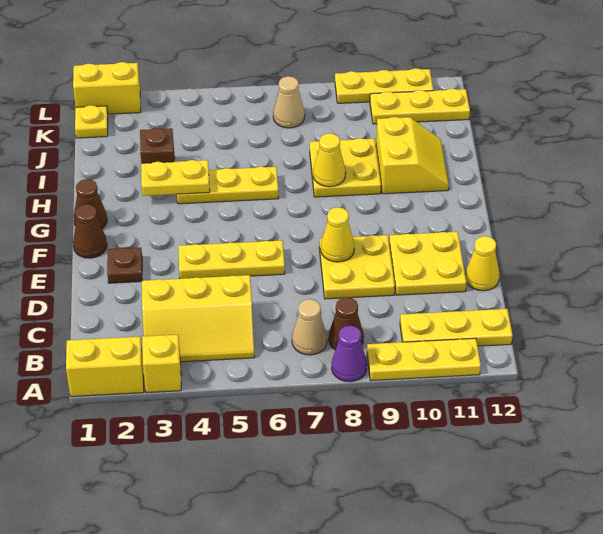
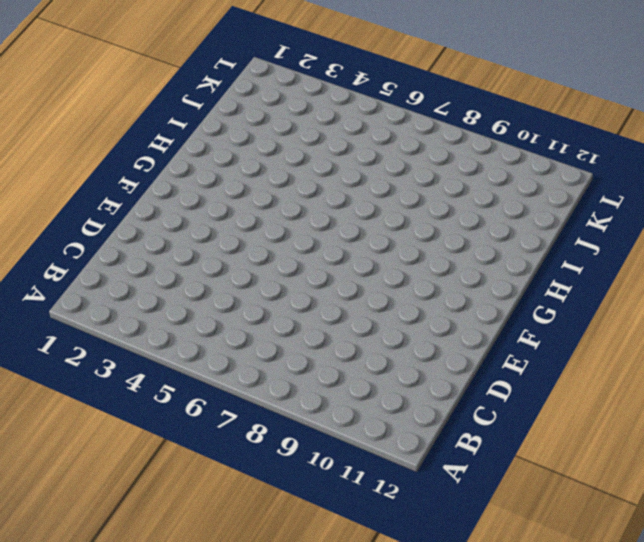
none -> yellow brick A1:A2 level 1
none -> yellow brick A3 level 1
none -> purple cone A8 level 1

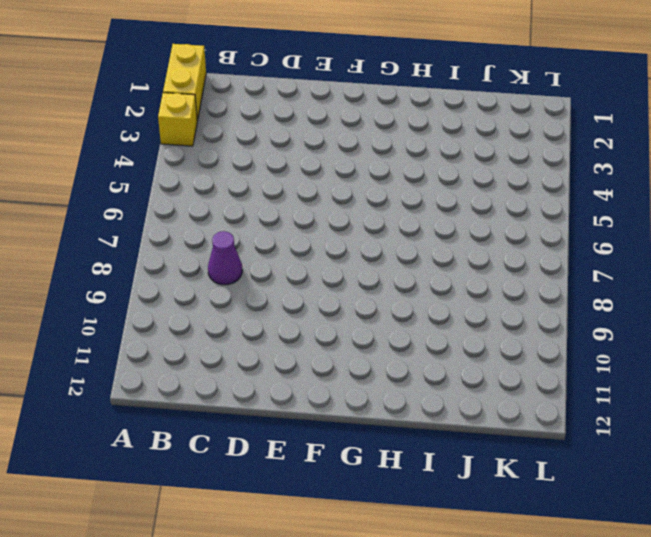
purple cone C8 level 1 -> purple cone A8 level 1
none -> yellow plate A9:A11 level 1
none -> yellow slope B3:C5 level 1 top C
none -> tan cone B7 level 1

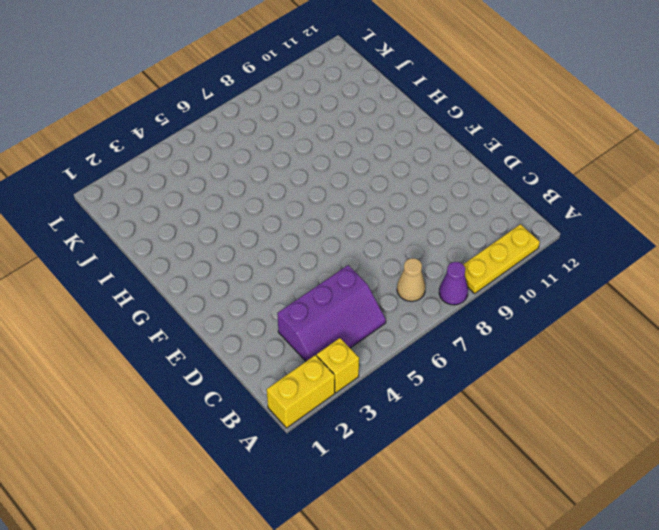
purple slope B3:C5 level 1 top C -> yellow slope B3:C5 level 1 top C
none -> brown cone B8 level 1
none -> yellow plate B10:B12 level 1
none -> yellow plate D8:E9 level 1

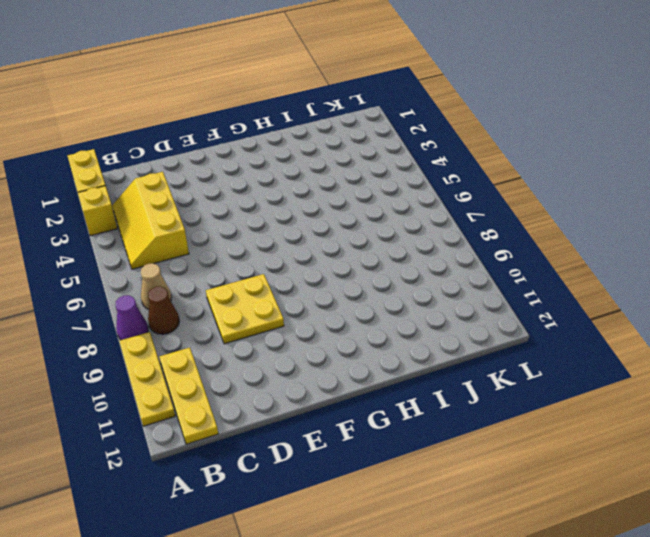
none -> yellow plate D10:E11 level 1
none -> yellow cone D12 level 1
none -> brown plate E2 level 1

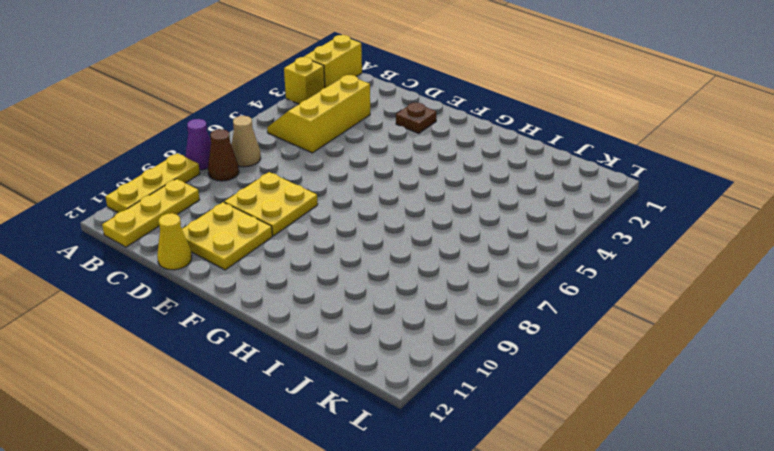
none -> yellow plate E4:E6 level 1
none -> brown cone F1 level 1
none -> brown cone G1 level 1

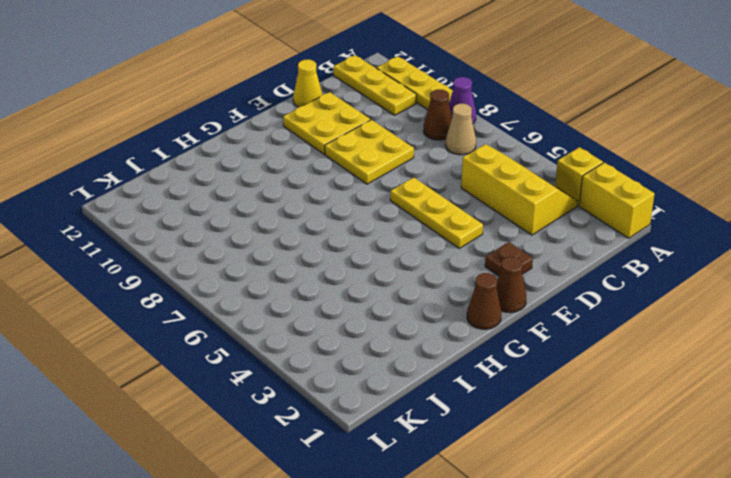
none -> yellow plate H4:H6 level 1
none -> yellow plate H8:I9 level 1
none -> yellow slope H10:I11 level 1 top 10

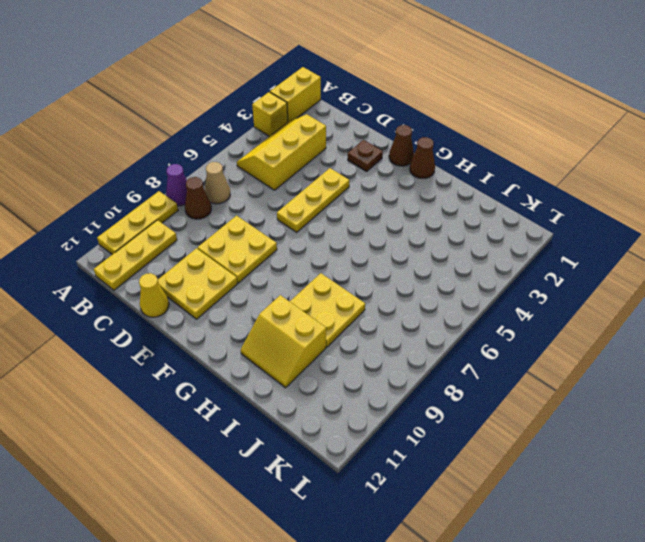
none -> yellow plate H4:H6 level 1
none -> brown brick I3 level 1
none -> yellow plate K1 level 1

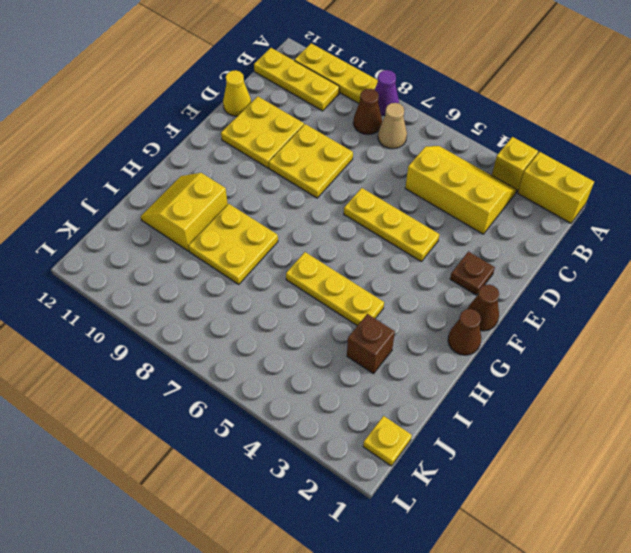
none -> tan cone K7 level 1
none -> yellow plate K10:K12 level 1
none -> yellow brick L1:L2 level 1

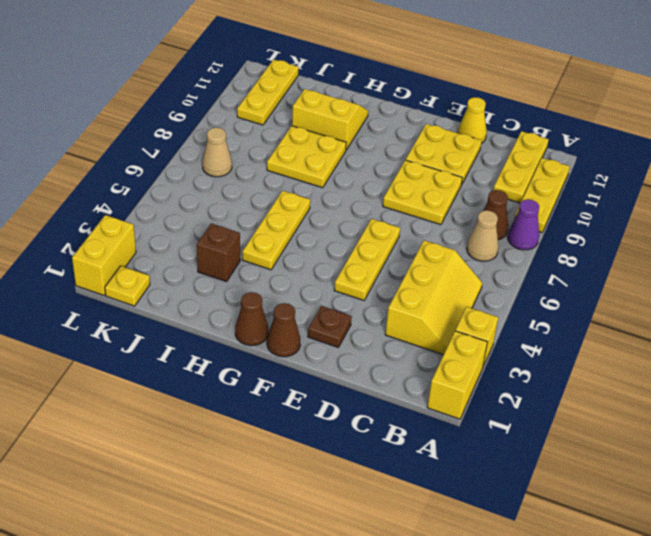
none -> yellow plate L9:L11 level 1
none -> yellow cone E8 level 2
none -> yellow plate H3:H4 level 2

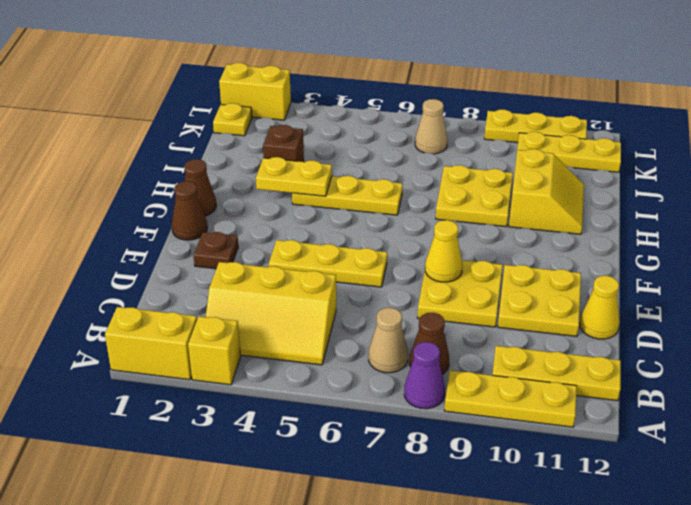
none -> yellow cone H8 level 2

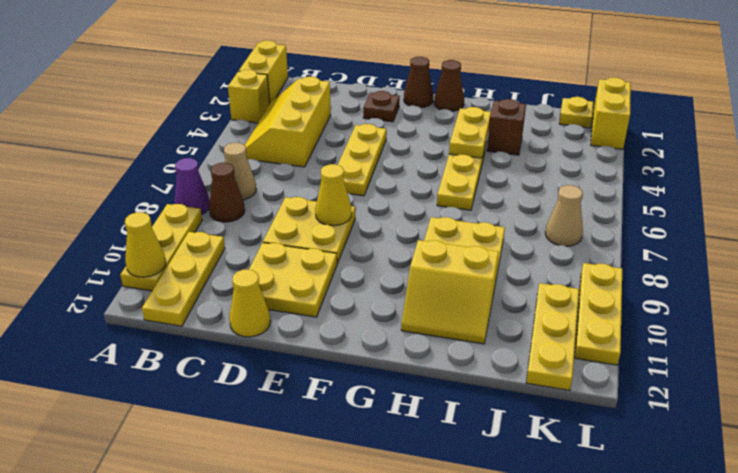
yellow cone A11 level 2 -> yellow cone H8 level 2

